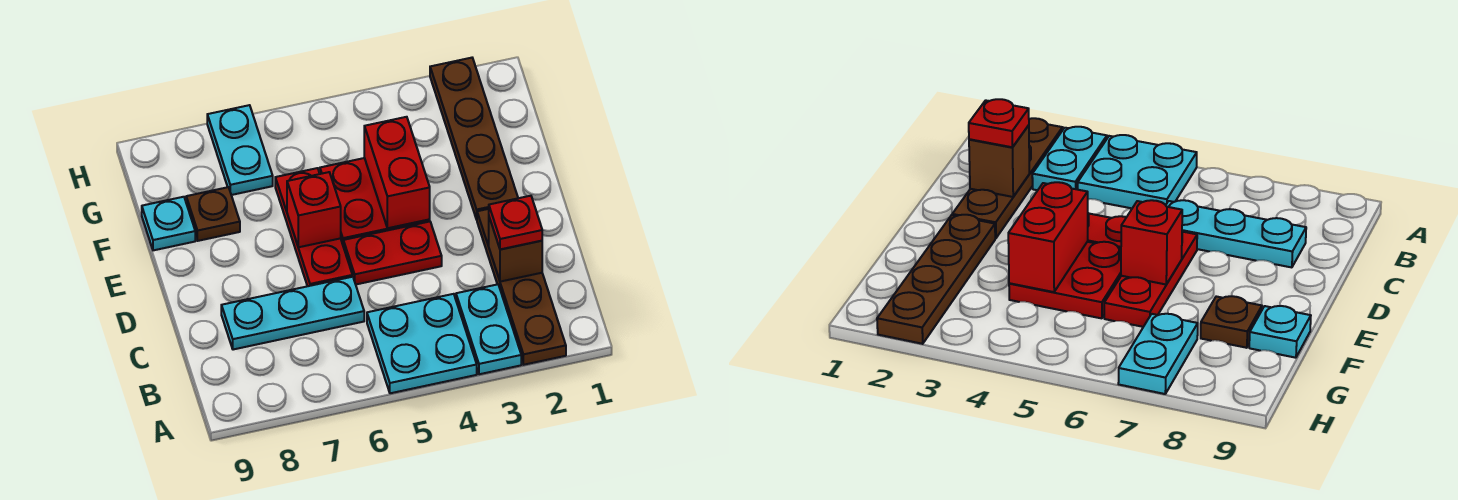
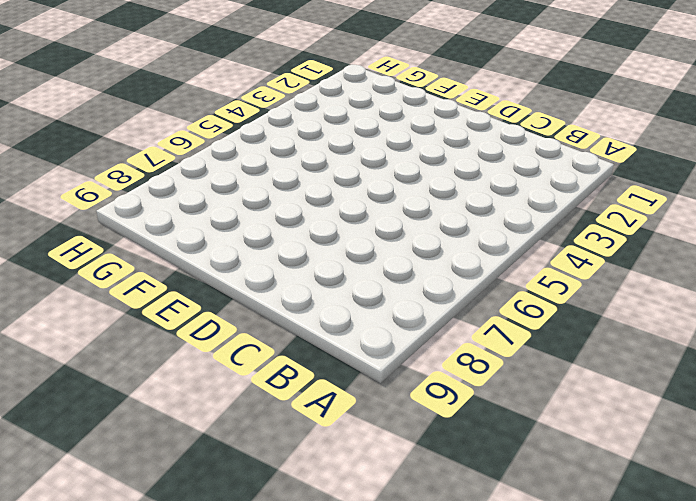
none -> brown plate A2:D2 level 1
none -> cyan plate A3:B3 level 1
none -> cyan plate A4:B5 level 1

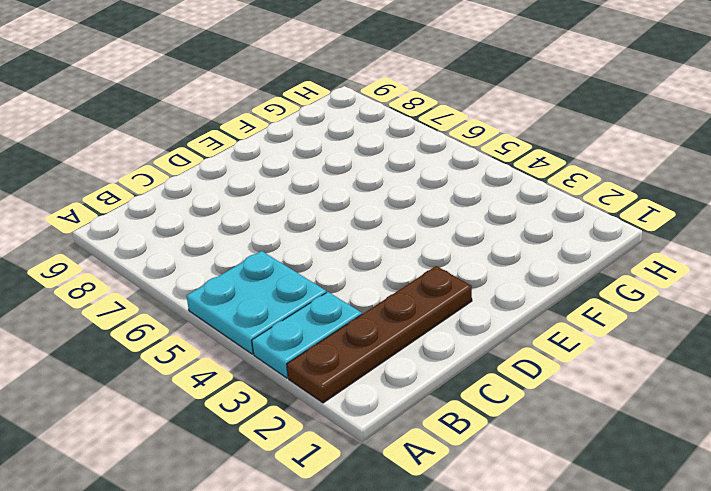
none -> cyan plate C6:C8 level 1
none -> red plate D4:D5 level 1
none -> red plate D6:F6 level 1

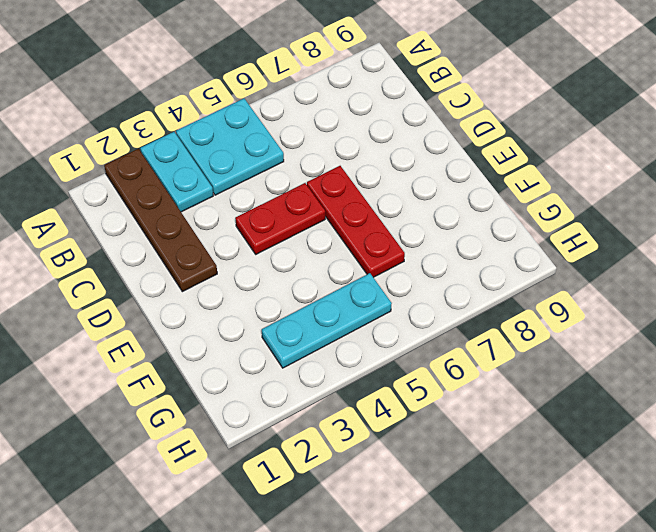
cyan plate G3:G5 level 1 -> cyan plate C6:C8 level 1
none -> brown plate E2:H2 level 1
none -> red plate E4:F5 level 1
none -> brown plate F8 level 1

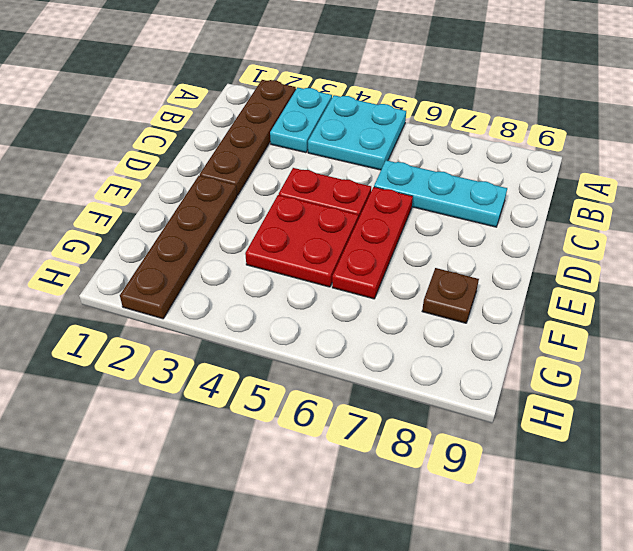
none -> cyan plate F9 level 1
none -> cyan plate G7:H7 level 1
none -> brown brick C2 level 2

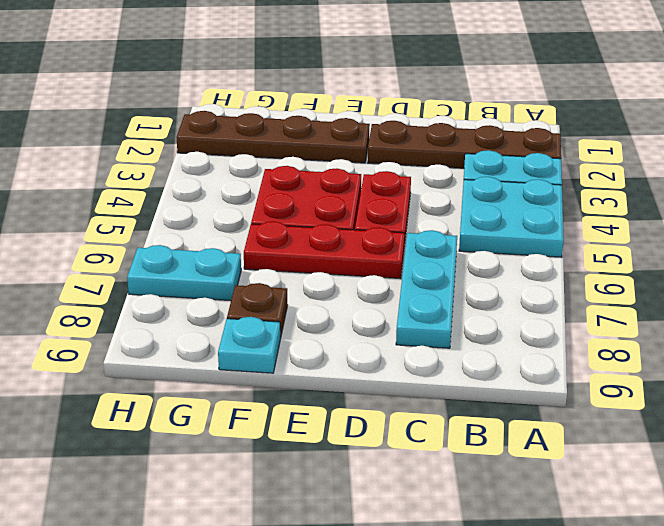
none -> brown brick C2 level 2
none -> red brick E4:F4 level 2
none -> red brick E6 level 2

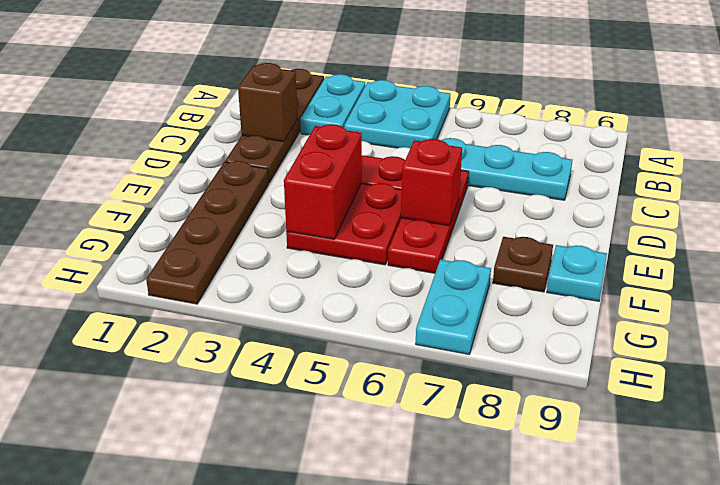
none -> red plate C2 level 3

